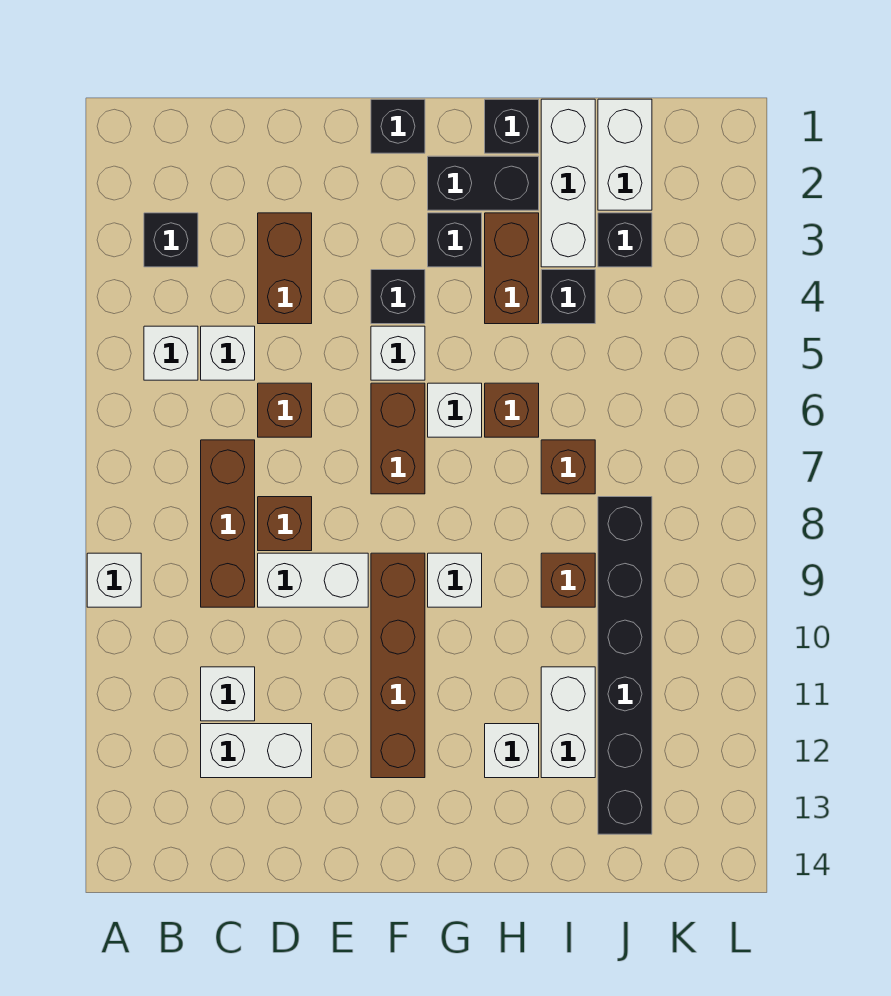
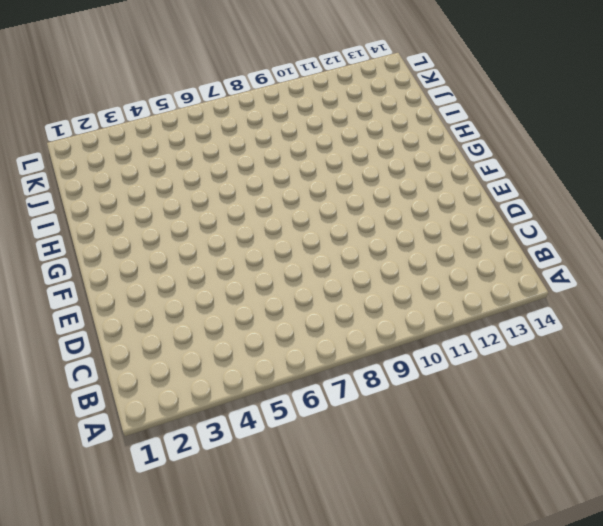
none -> white brick A9 level 1
none -> black brick B3 level 1
none -> white brick B5 level 1
none -> white brick C5 level 1

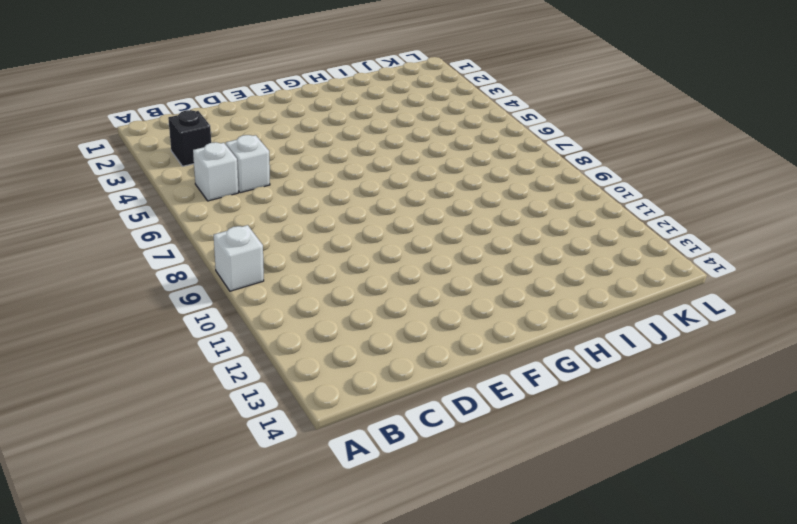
none -> brown brick C7:C9 level 1
none -> white brick C11 level 1
none -> white brick C12:D12 level 1
none -> brown brick D3:D4 level 1

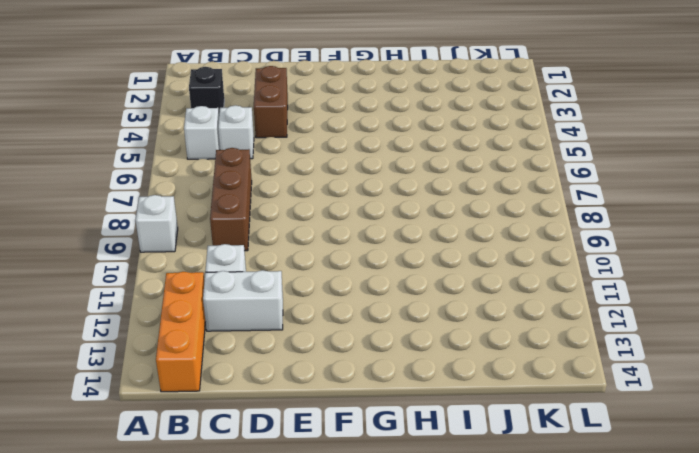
orange brick B12:B14 level 1 -> none
none -> brown brick D6 level 1
none -> brown brick D8 level 1
none -> white brick D9:E9 level 1
none -> black brick F1 level 1

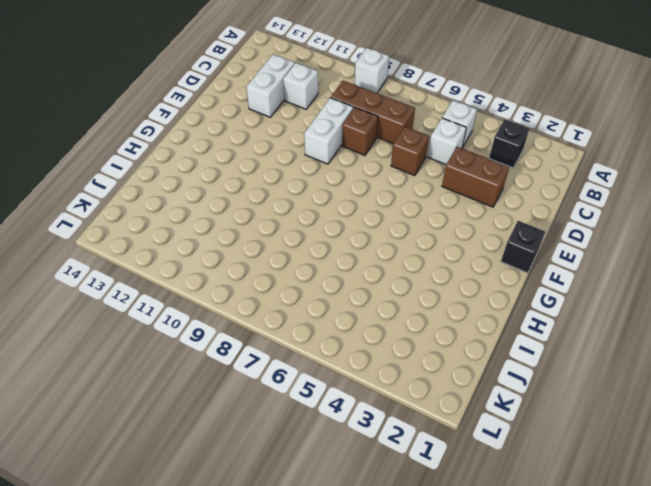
none -> black brick F4 level 1
none -> white brick F5 level 1
none -> brown brick F6:F7 level 1
none -> brown brick F9:F12 level 1

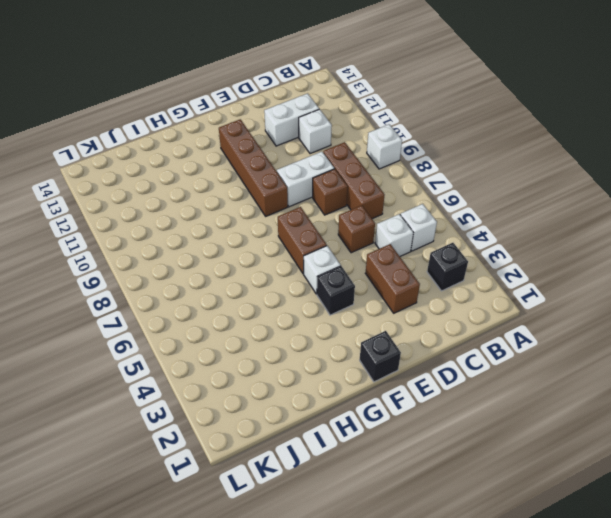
none -> black brick G2:H2 level 1
none -> black brick G3 level 1
none -> white brick G6 level 1
none -> white brick G9 level 1

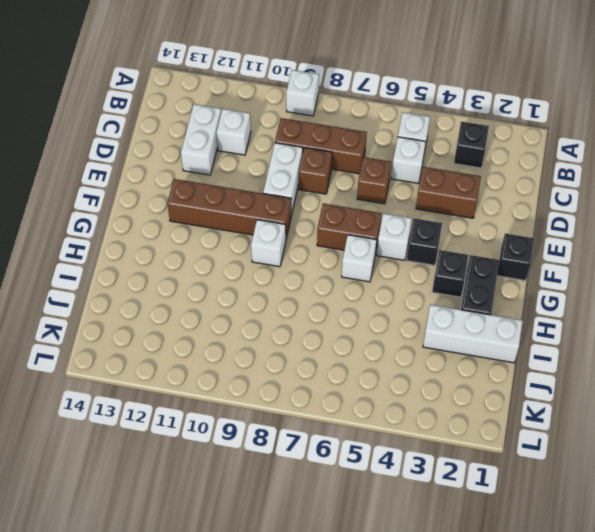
none -> black brick H1 level 1
none -> brown brick H3:H4 level 1
none -> brown brick H6 level 1
none -> white brick H12 level 1

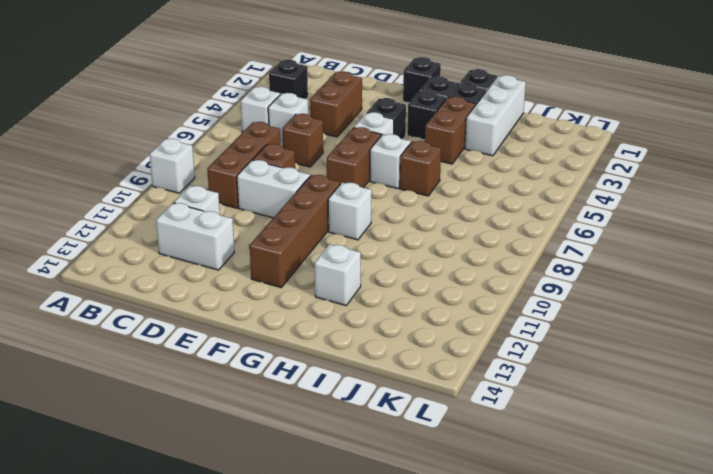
none -> black brick I4 level 1
none -> brown brick I7 level 1
none -> brown brick I9 level 1
none -> white brick I11:I12 level 1

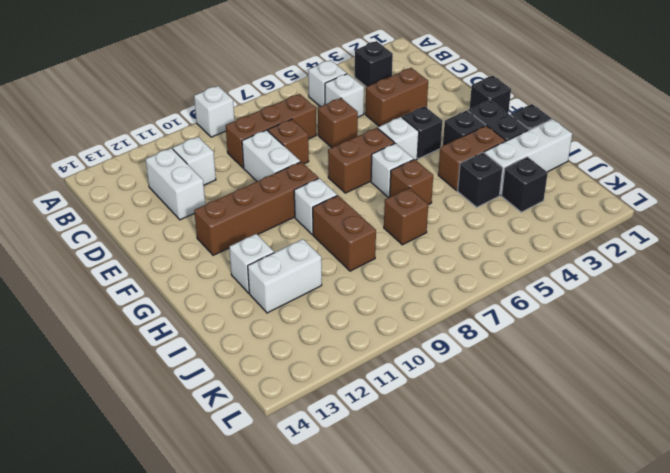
brown brick H9:I9 level 1 -> brown brick I9 level 1
none -> white brick J1:J2 level 1
none -> black brick J8:J13 level 1

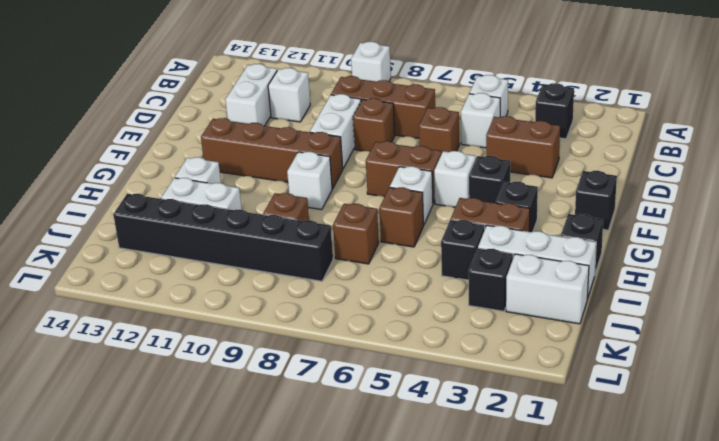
none -> black brick G2:H2 level 1

